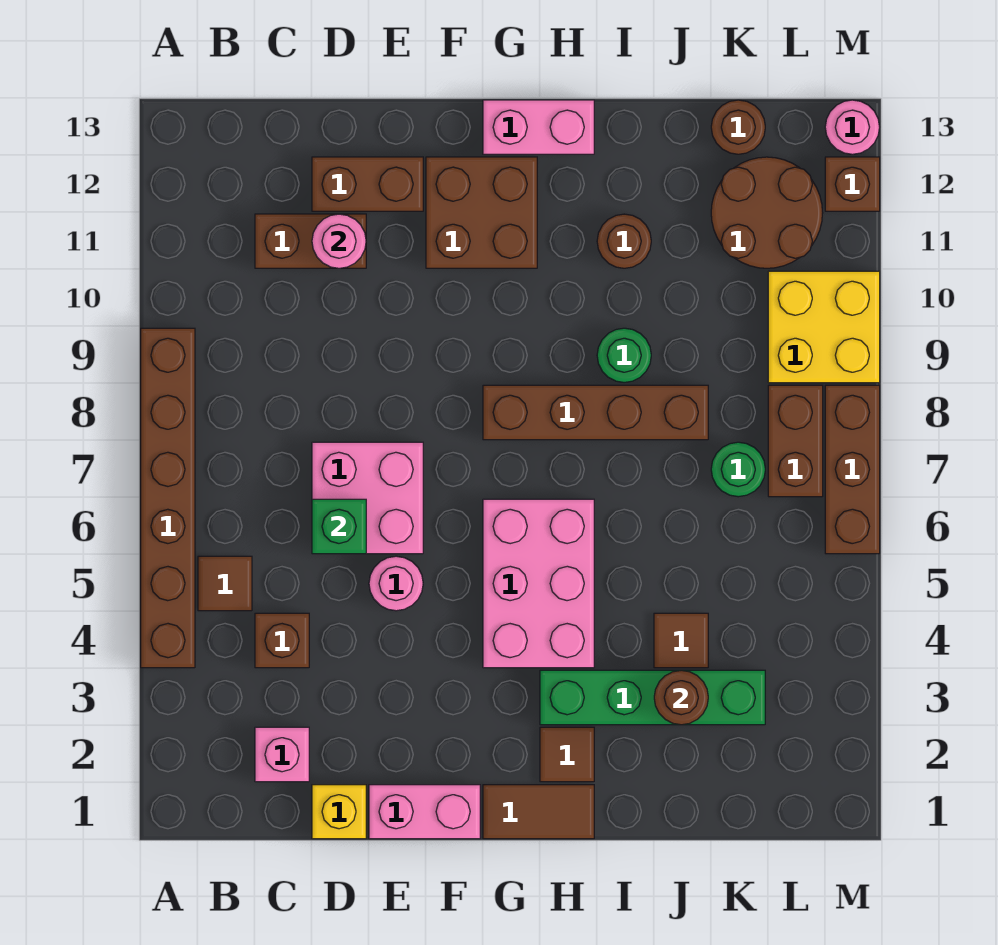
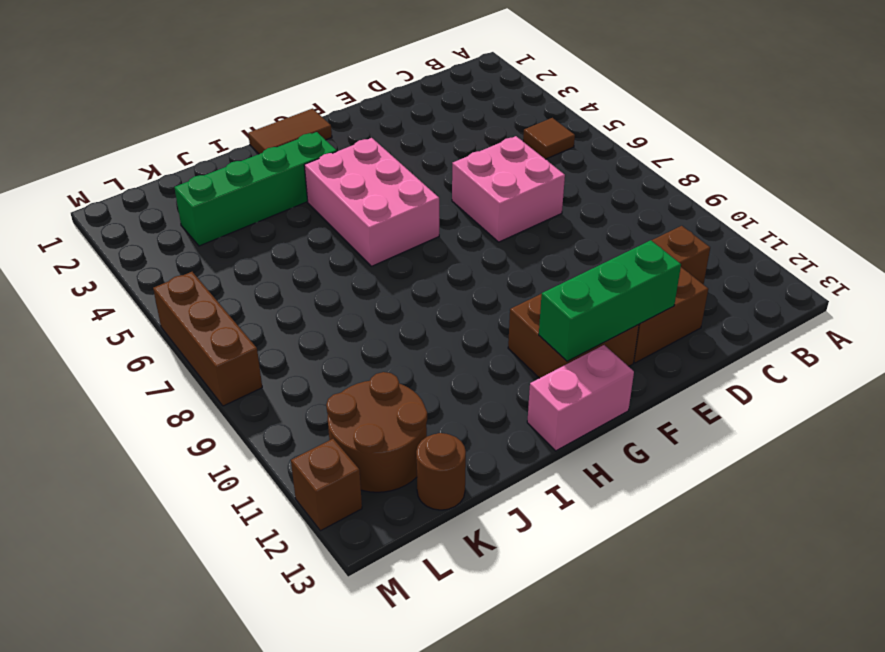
green brick E12:G12 level 2 -> none
none -> brown brick A4:A9 level 1
none -> pink brick C2 level 1
none -> brown brick C4 level 1
none -> yellow brick D1 level 1

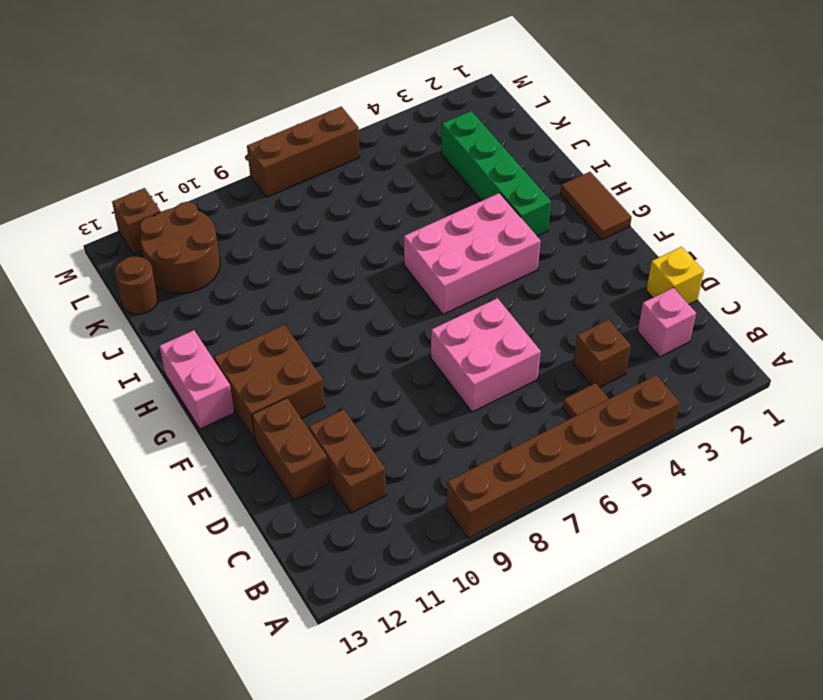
none -> pink brick E1:F1 level 1
none -> pink round brick E5 level 1
none -> brown brick G8:J8 level 1
none -> brown tile H2 level 1

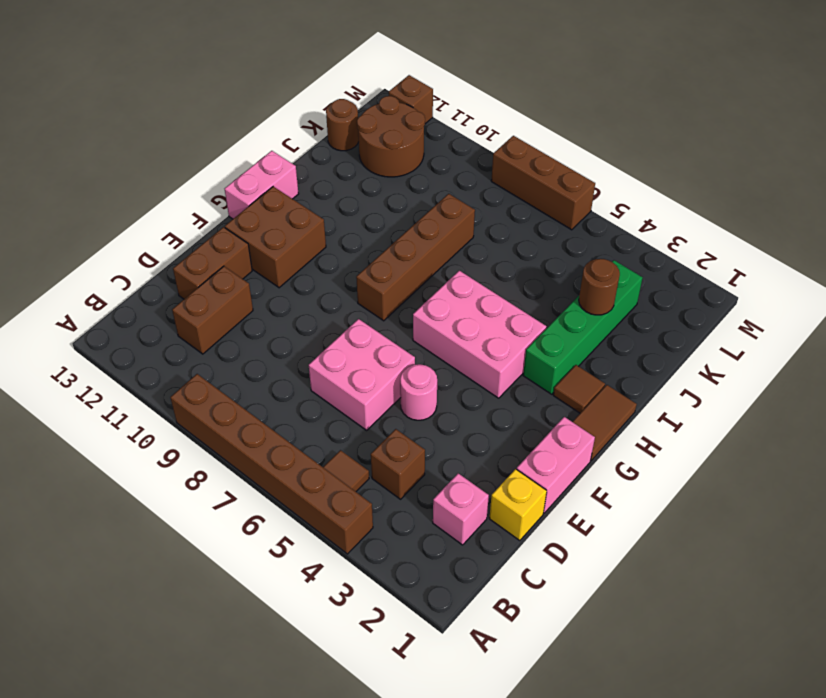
none -> green round brick I9 level 1
none -> brown round brick I11 level 1
none -> brown tile J4 level 1
none -> green round brick K7 level 1

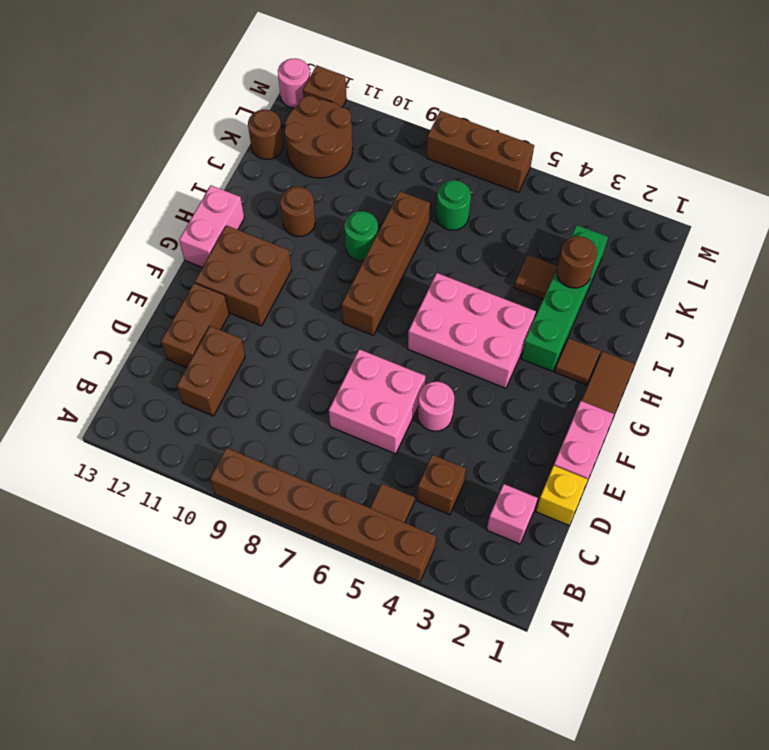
none -> brown brick L7:L8 level 1
none -> yellow brick L9:M10 level 1
none -> green brick D6 level 2
none -> pink round brick D11 level 2

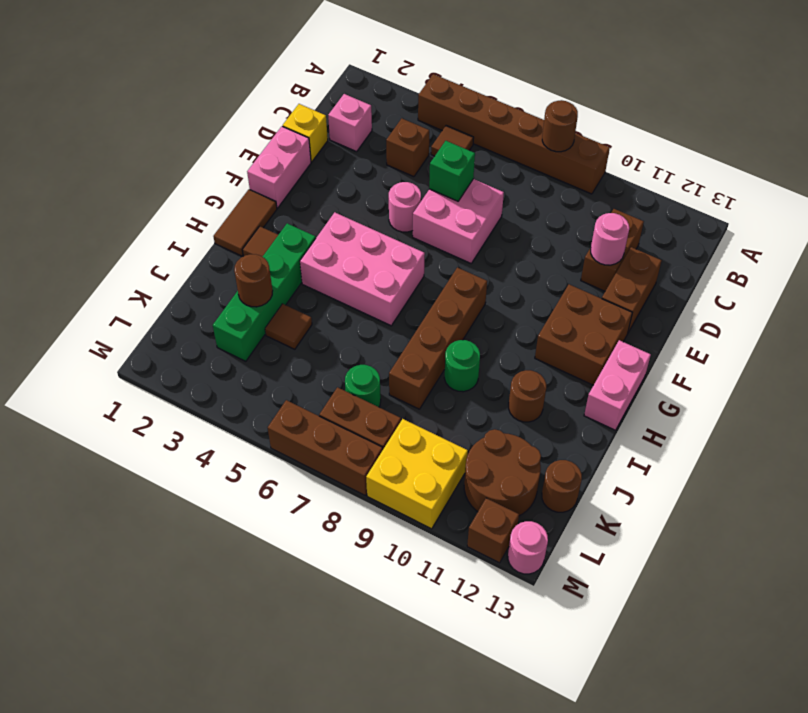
brown round brick A8 level 2 -> none

